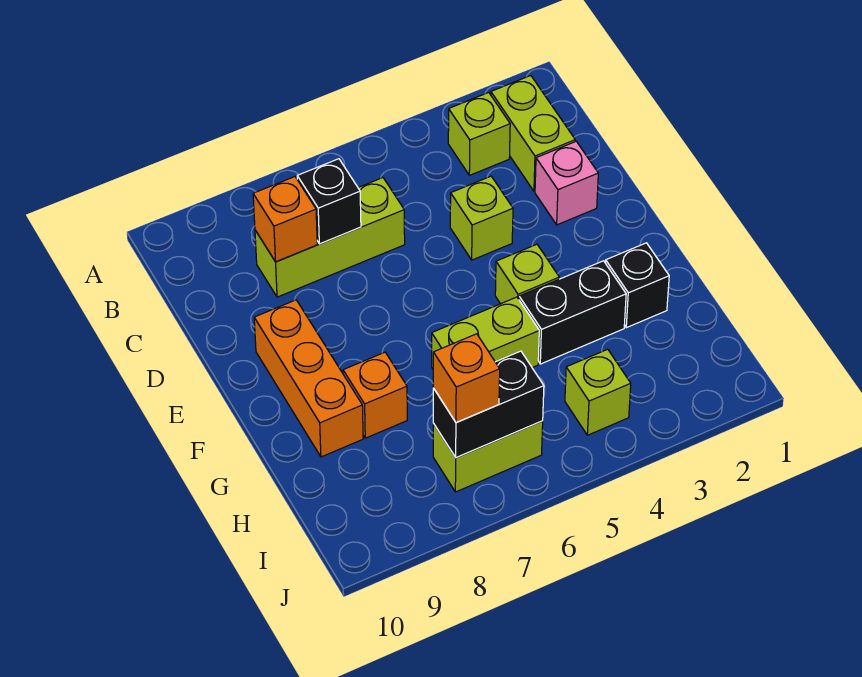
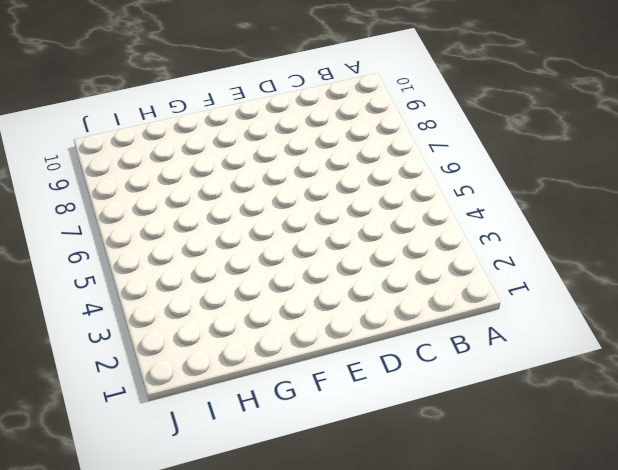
none -> lime brick B2:C2 level 1
none -> lime brick B3 level 1
none -> lime brick C6:C8 level 1

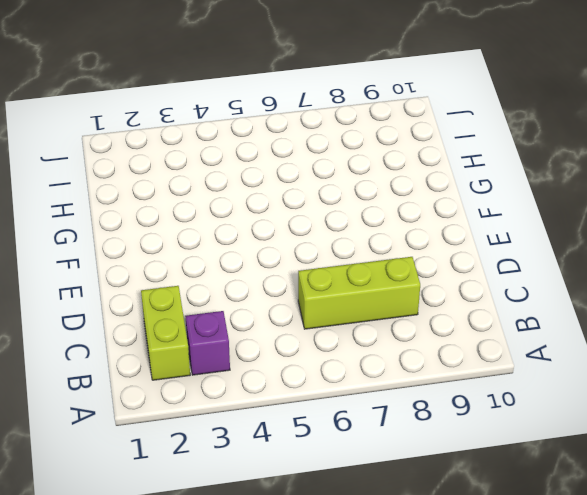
purple brick B3 level 1 -> lime brick B3 level 1
none -> pink brick D2 level 1
none -> lime brick D4 level 1
none -> orange brick E9:G9 level 1

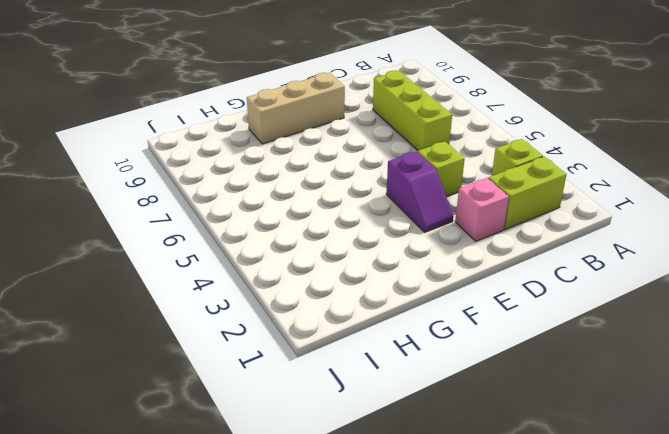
purple slope E3:E4 level 1 top 4 -> none
tan brick E9:G9 level 1 -> orange brick E9:G9 level 1
none -> lime brick F4 level 1
none -> black brick G2 level 1
none -> black brick G3:G4 level 1

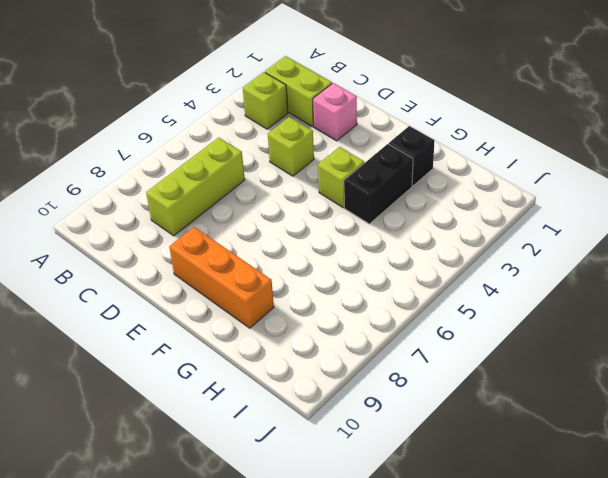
none -> lime brick G5:G6 level 1
none -> orange brick G8 level 1
none -> lime brick I4 level 1

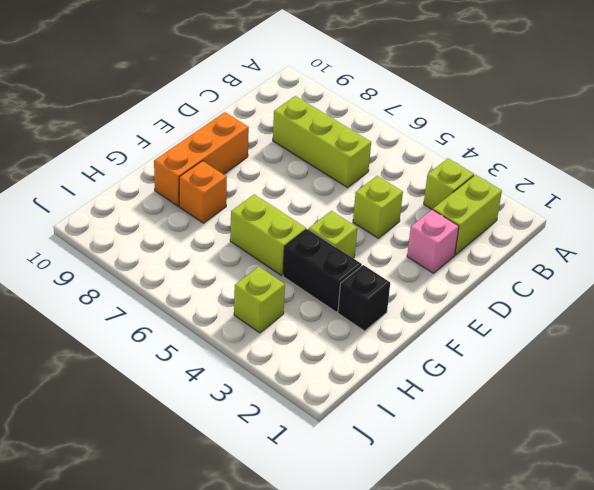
none -> lime brick I6:I7 level 1
none -> black brick C7 level 2
none -> orange brick C8 level 2

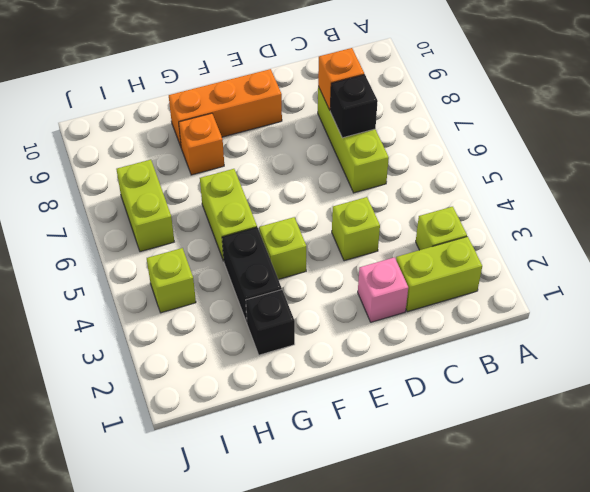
none -> black brick I6:I7 level 2
none -> orange brick I7 level 3

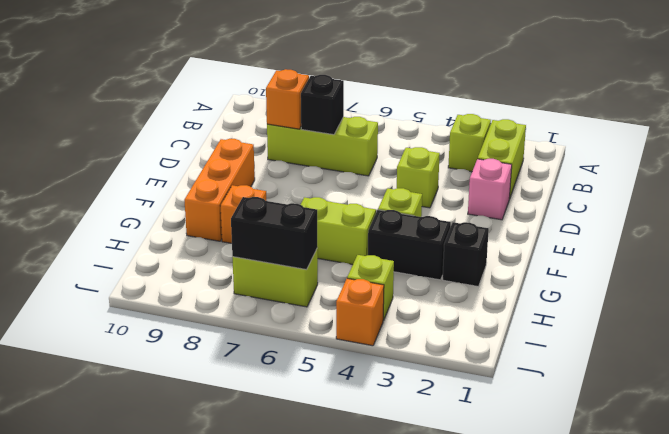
orange brick J4 level 1 -> orange brick I7 level 3

